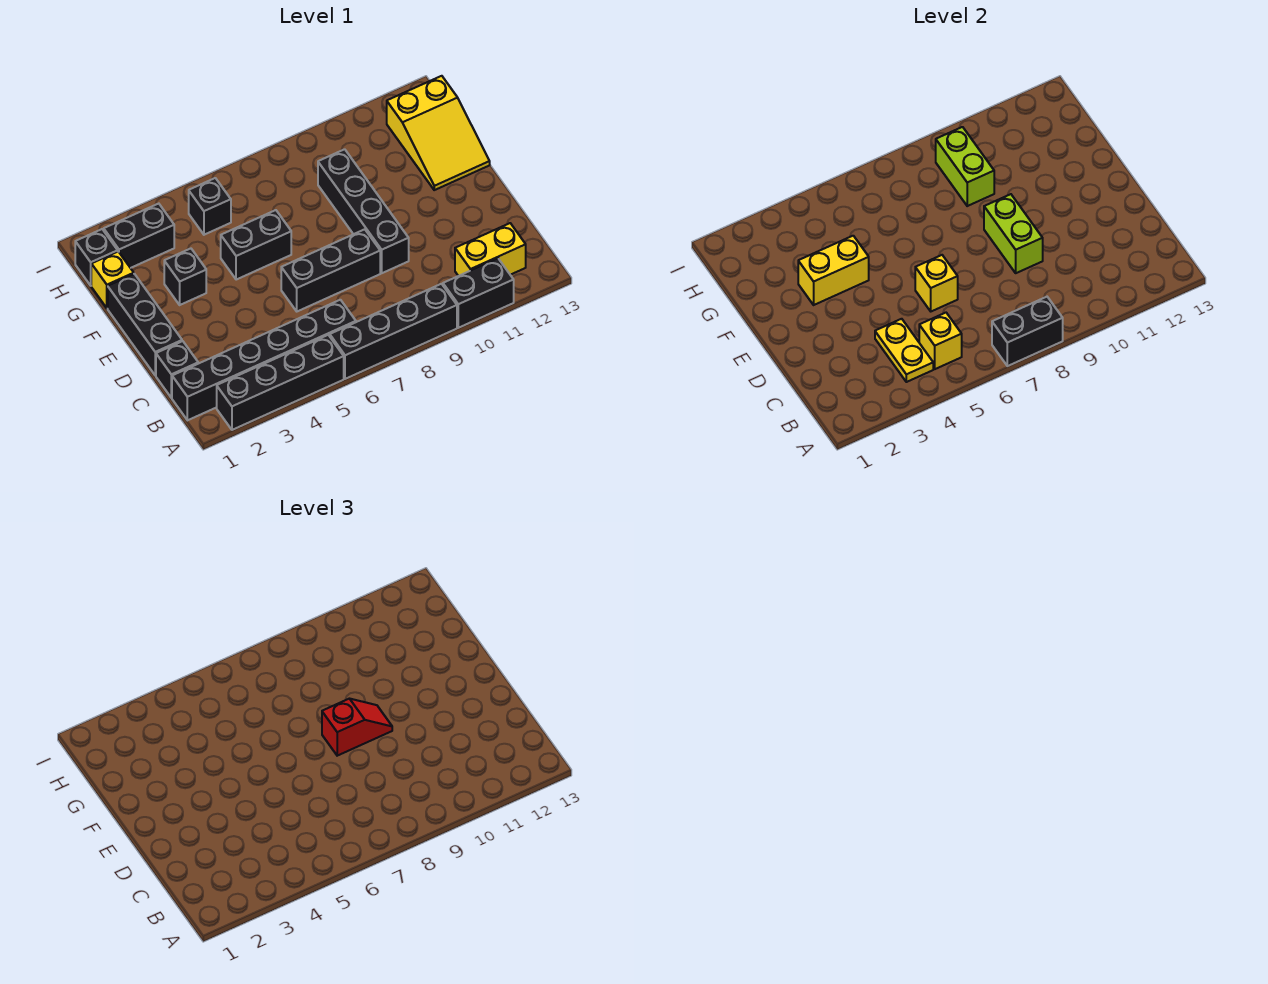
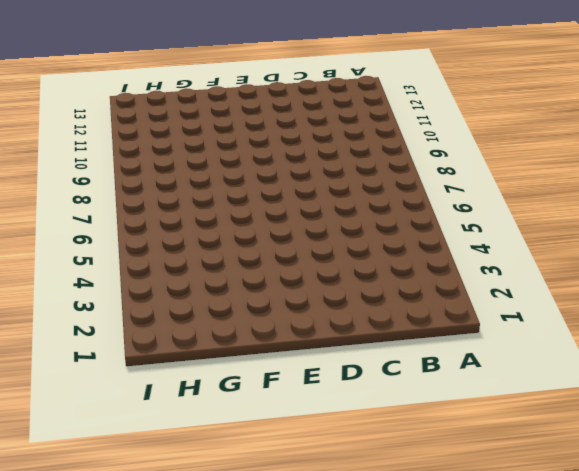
none -> black brick A2:A5 level 1
none -> black brick A6:A9 level 1
none -> black brick A10:A11 level 1

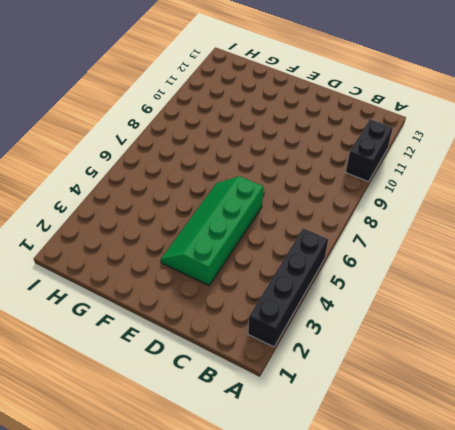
green slope D3:E6 level 1 top D -> black brick D6:D8 level 1
none -> black brick A6:A9 level 1
none -> black brick B1:B6 level 1
none -> yellow brick B11:B12 level 1

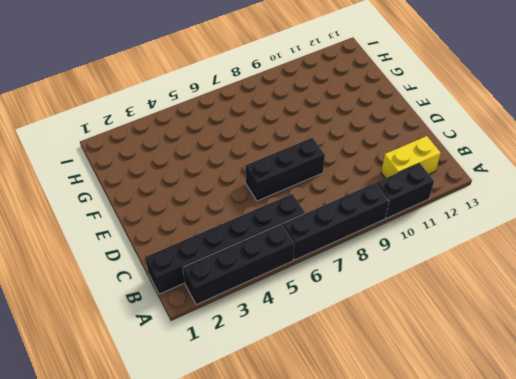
none -> black brick C1 level 1
none -> black brick D1:F1 level 1
none -> black brick D9:G9 level 1

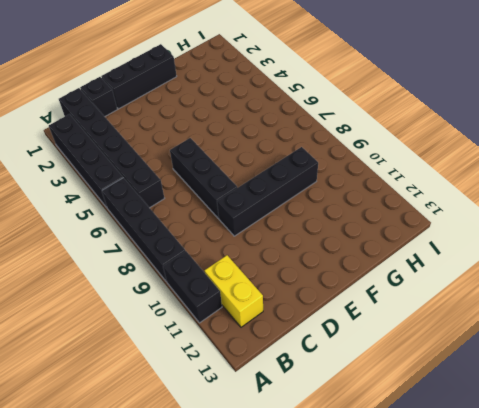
none -> black brick F3 level 1
none -> black brick F5:F6 level 1
none -> yellow slope F12:H13 level 1 top H

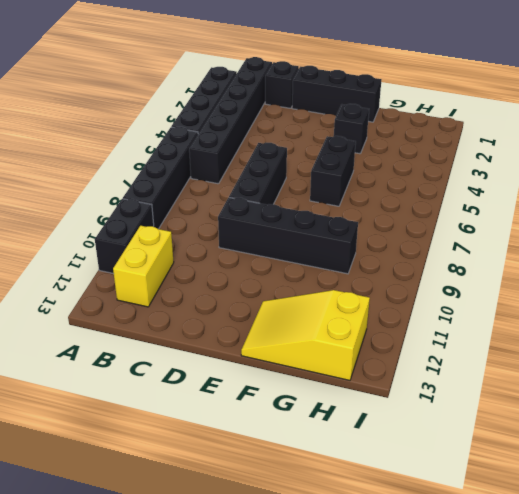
none -> yellow brick G1 level 1
none -> black brick H1 level 1
none -> black brick H2:H3 level 1

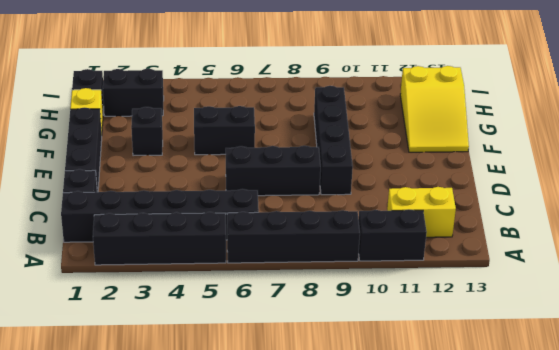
none -> black brick H5 level 1
none -> black brick A7:A8 level 2
none -> yellow plate B4:C4 level 2

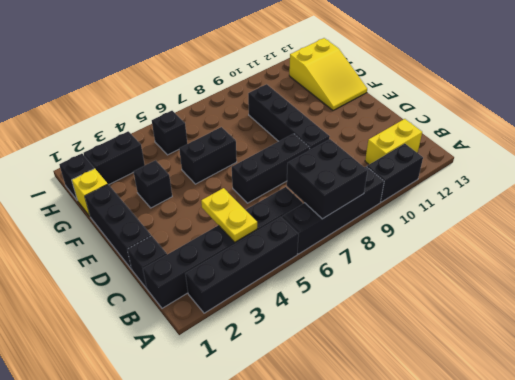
black brick A7:B8 level 2 -> black brick A7:A8 level 2
none -> yellow brick B5 level 2
none -> yellow brick D6 level 2
none -> lime brick D9:E9 level 2

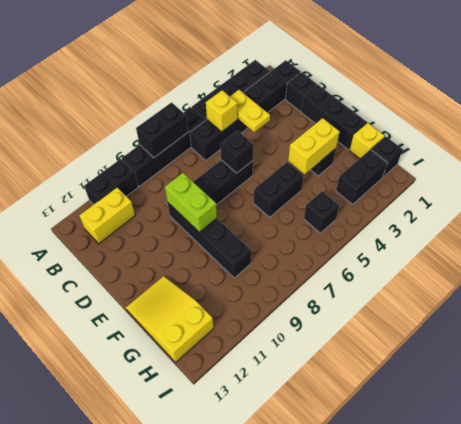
black brick D6 level 2 -> yellow brick D6 level 2
none -> lime brick G9:H9 level 2
none -> red slope E8:E9 level 3 top 8

